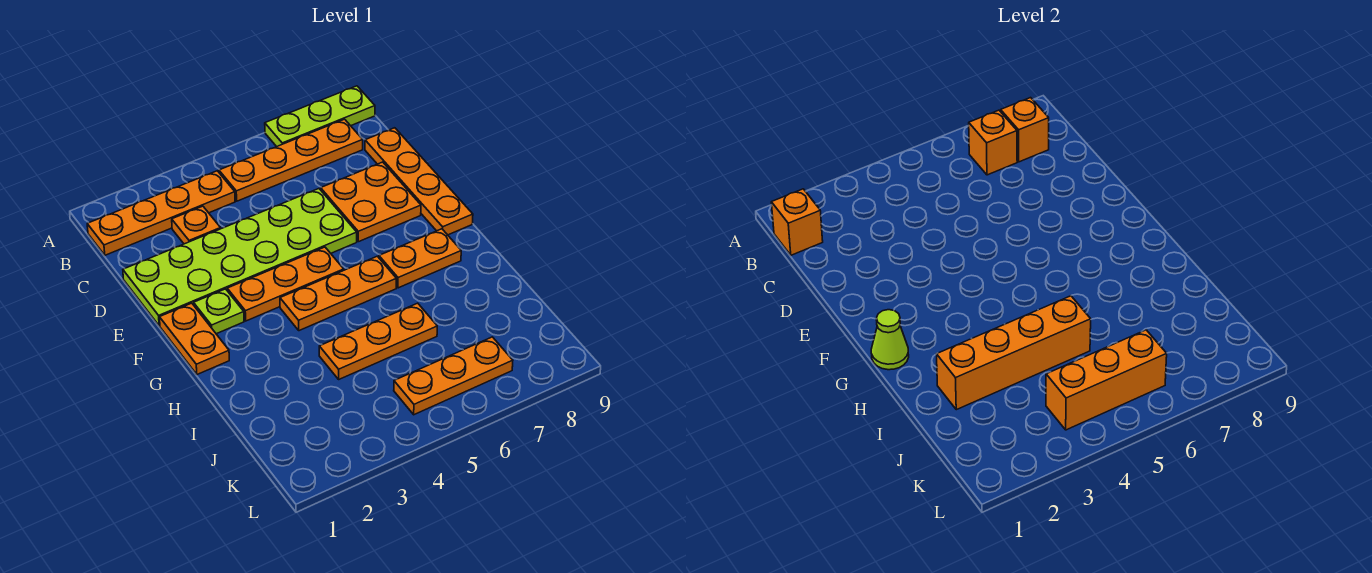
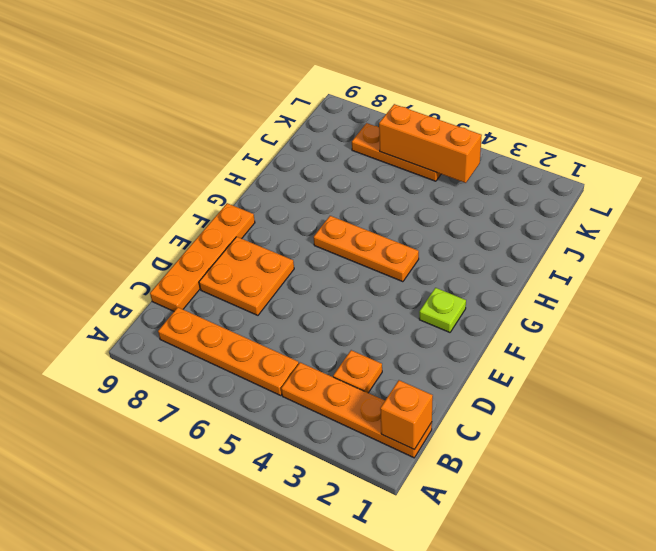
none -> lime plate A7:A9 level 1
none -> lime plate D1:E6 level 1
none -> orange plate F1:G1 level 1

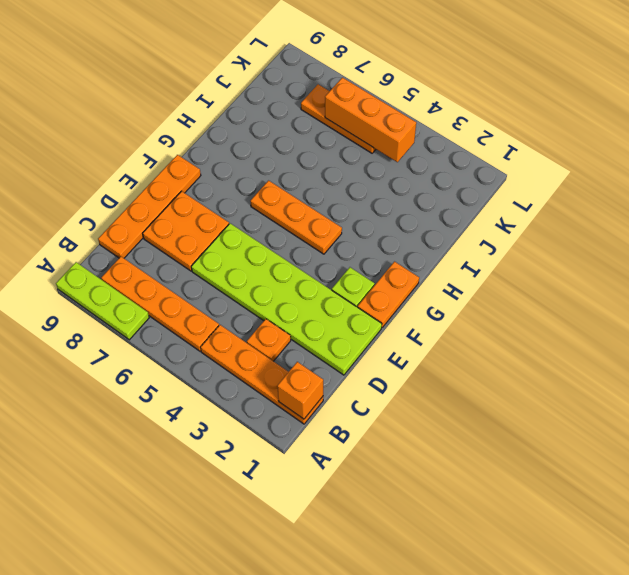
none -> orange plate F3:F5 level 1
none -> orange plate G7:G8 level 1
none -> orange plate I4:I6 level 1

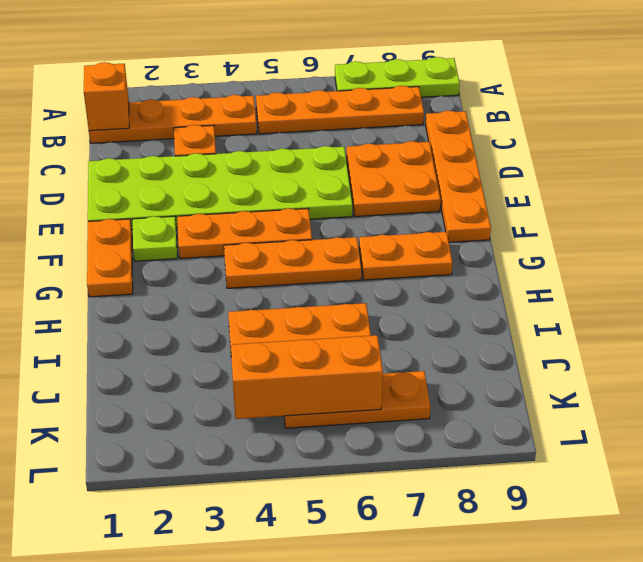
none -> orange brick B7 level 2
none -> orange brick B8 level 2
none -> lime cone G1 level 2

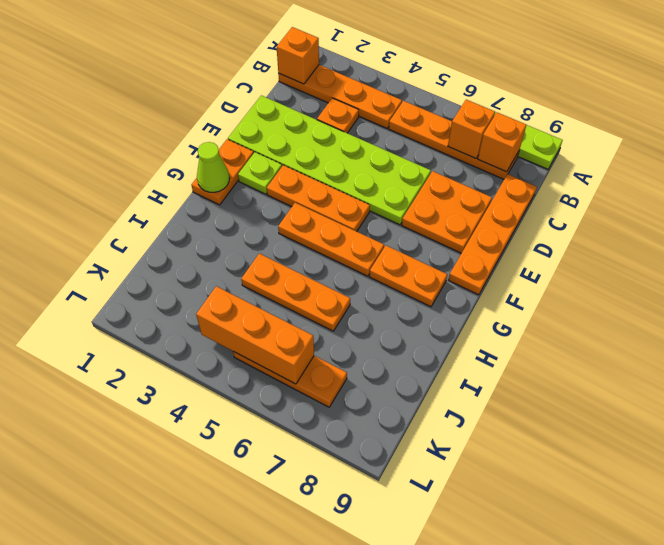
none -> orange brick I2:I5 level 2

